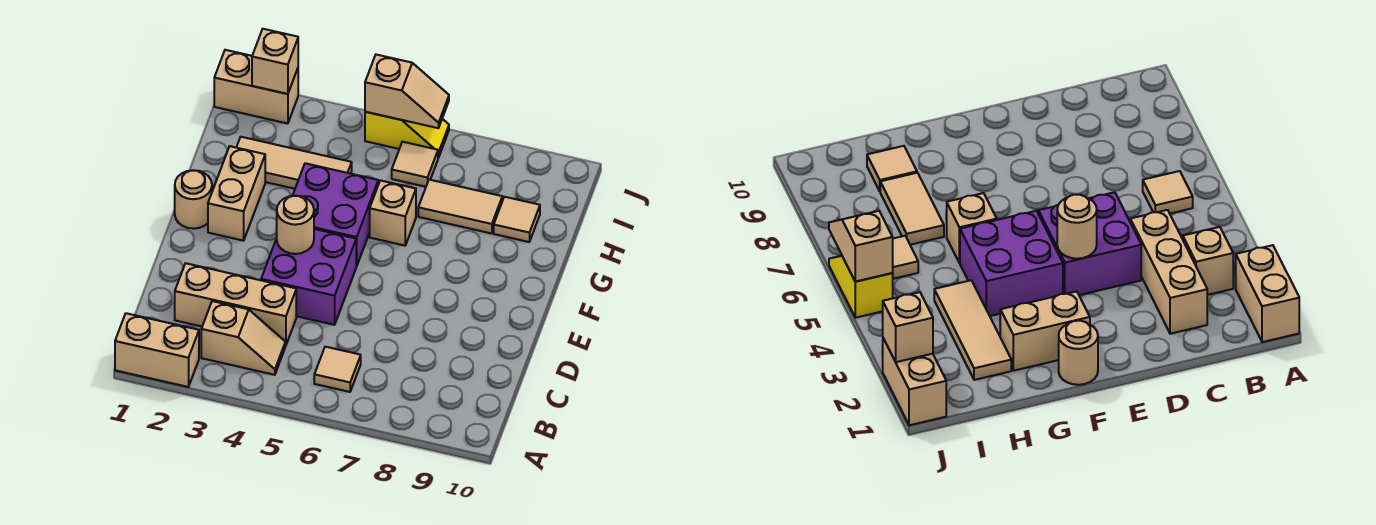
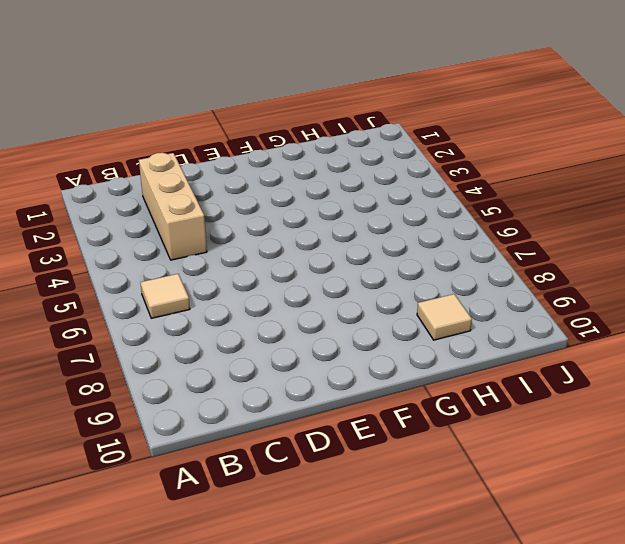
none -> tan brick A1:A2 level 1
none -> tan slope B3:B4 level 1 top 3
none -> purple brick D4:E5 level 1

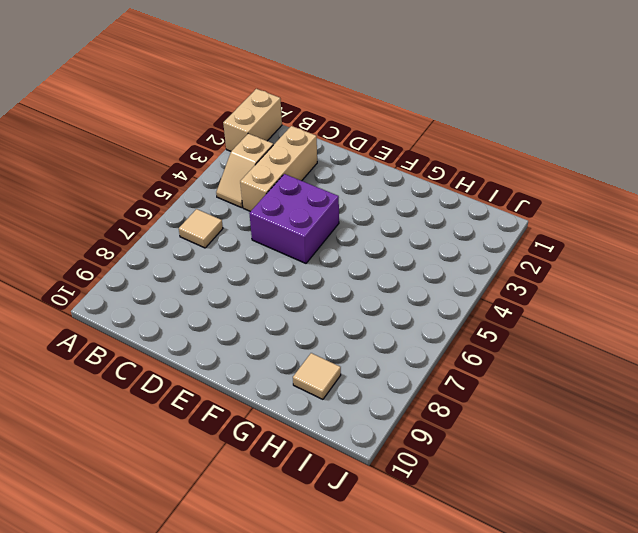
none -> tan round brick F1 level 1
none -> tan brick F2:G2 level 1
none -> purple brick F4:G5 level 1

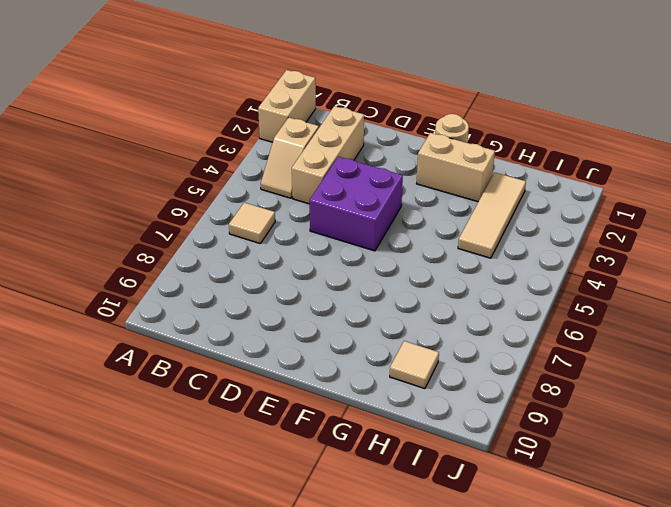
none -> purple brick F4:G5 level 1
none -> tan brick G6 level 1
none -> tan tile H7:H8 level 1

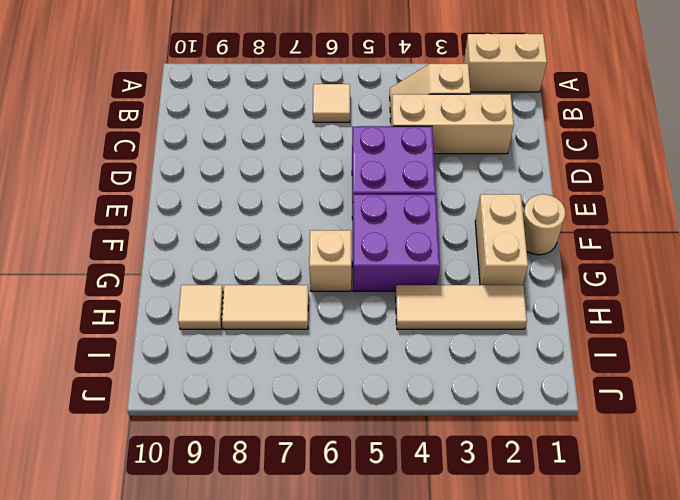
none -> tan tile I6 level 1
none -> tan brick J1:J2 level 1
none -> yellow slope J5:J6 level 1 top 5

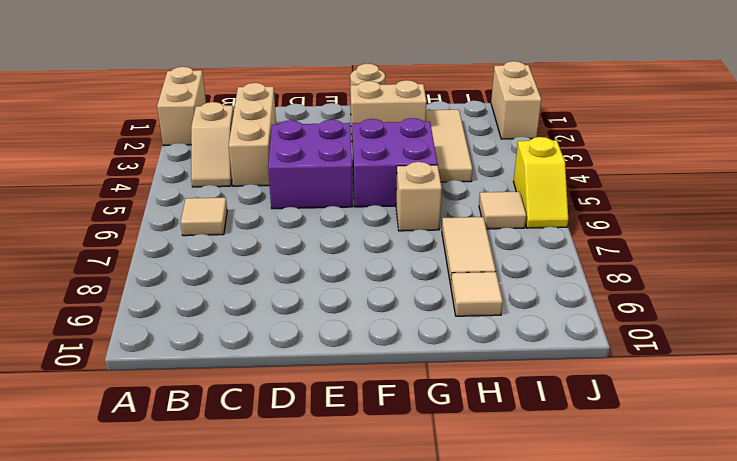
none -> tan round brick E4 level 2
none -> tan brick J2 level 2
none -> tan slope J5:J6 level 2 top 5

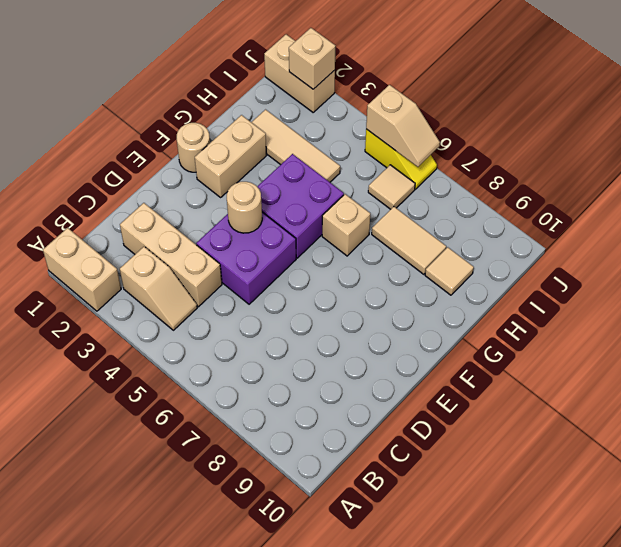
none -> tan tile B6 level 1

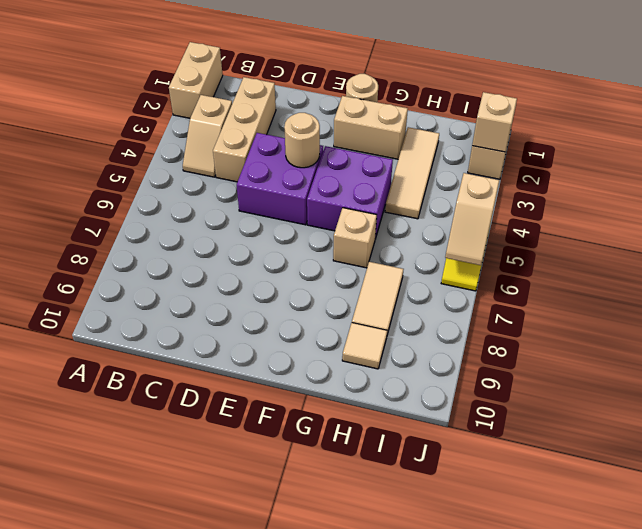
none -> tan tile B6 level 1
none -> tan tile I6 level 1

